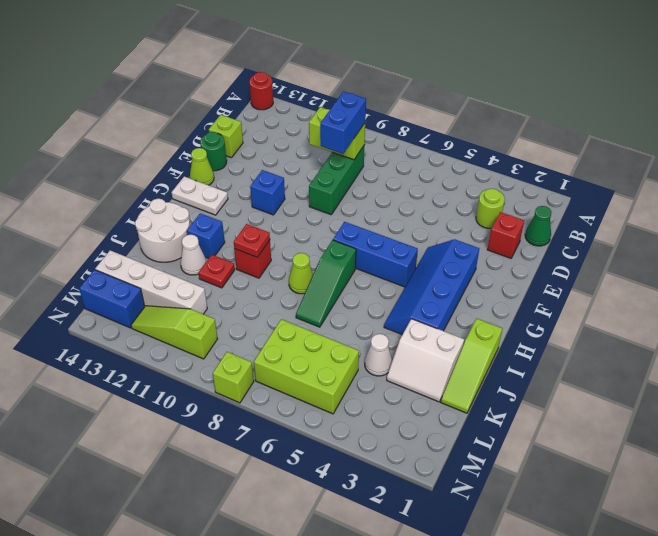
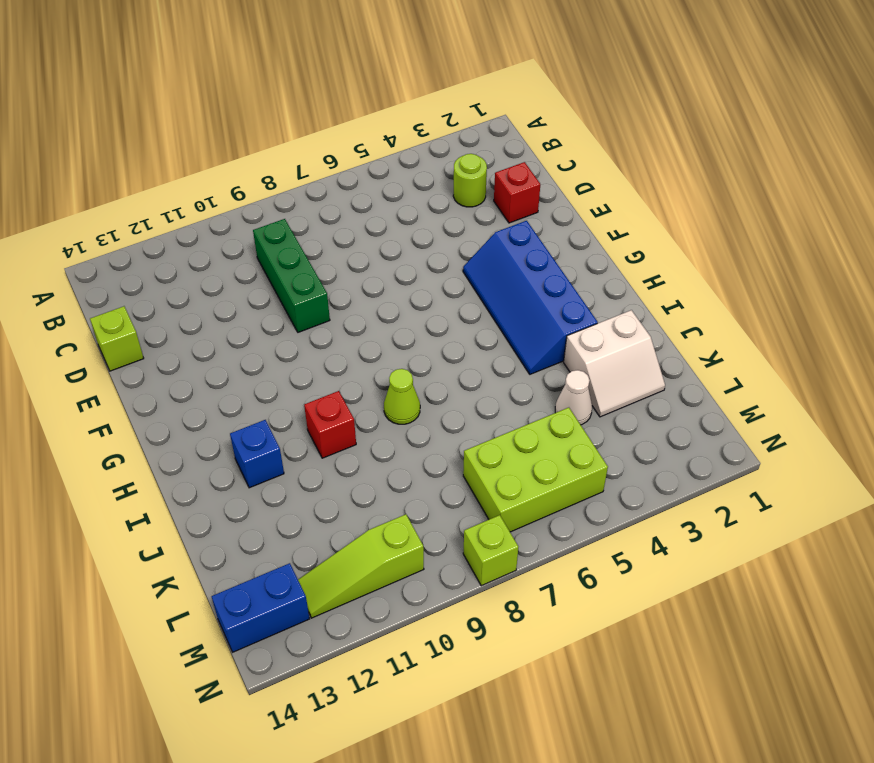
none -> red round brick A14 level 1
none -> green cone C1 level 1
none -> green round brick E14 level 1
none -> blue brick F11 level 1

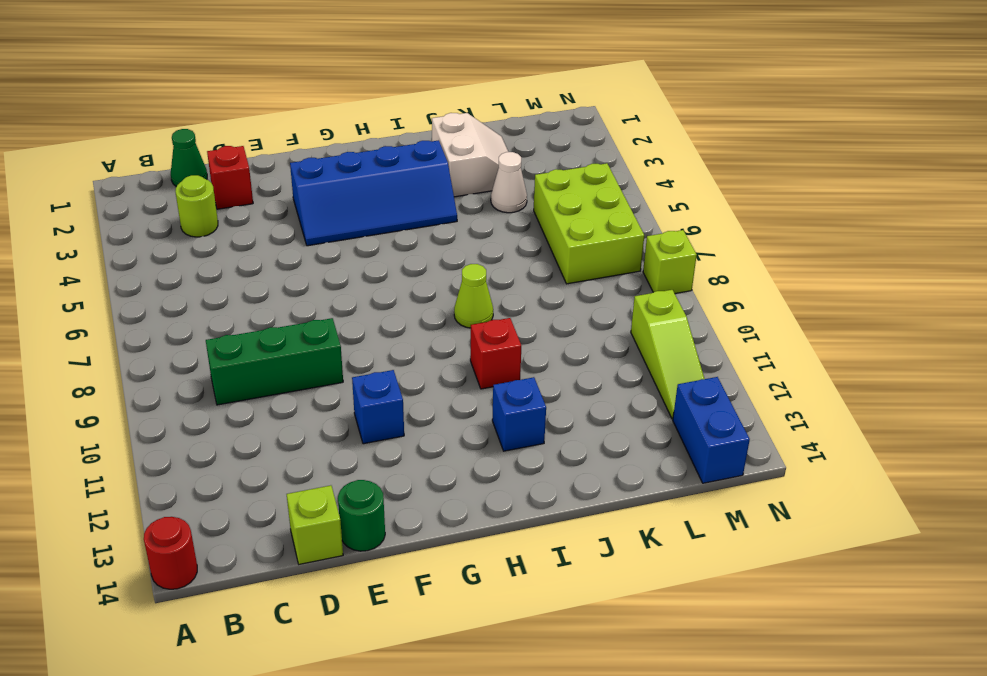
none -> lime cone F14 level 1
none -> blue brick G5:G7 level 1
none -> white plate G13:G14 level 1
none -> green slope H7:J7 level 1 top H

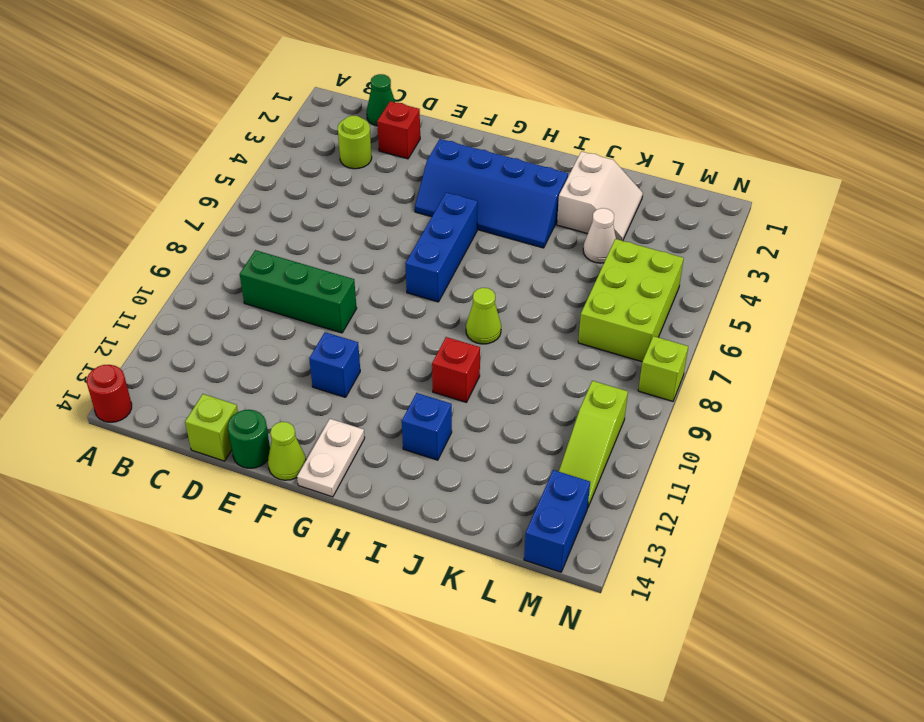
none -> green slope H7:J7 level 1 top H
none -> lime slope I1:K1 level 1 top I
none -> white round brick I13:J14 level 1
none -> red plate J11 level 1

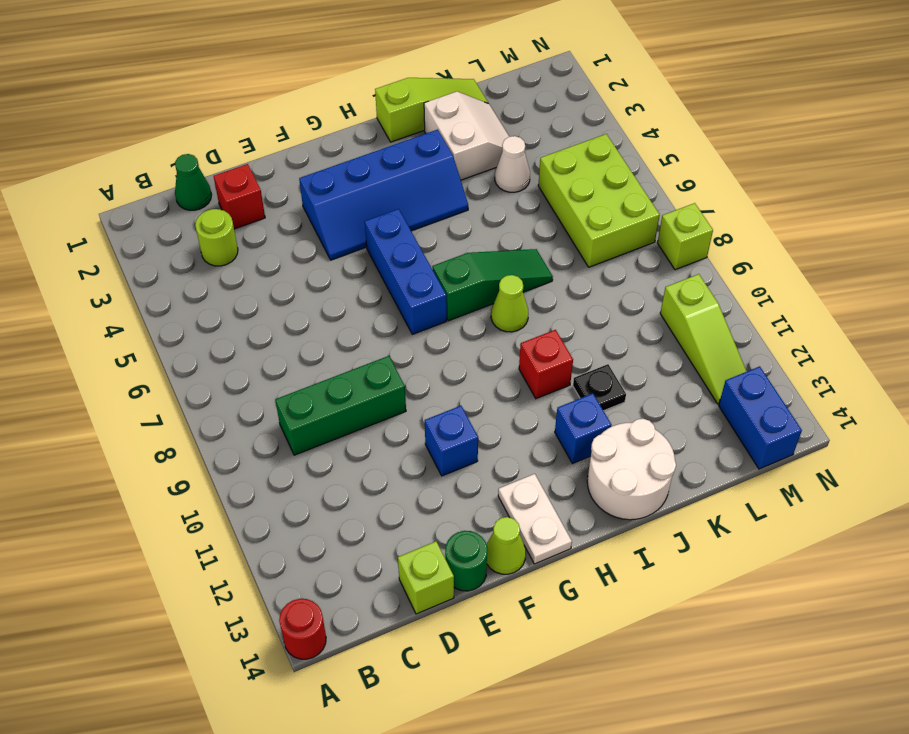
black plate J11 level 1 -> red plate J11 level 1
none -> white cone J12 level 1
none -> white brick L11:L14 level 1
none -> lime brick C9:C10 level 2
none -> red plate I10 level 2

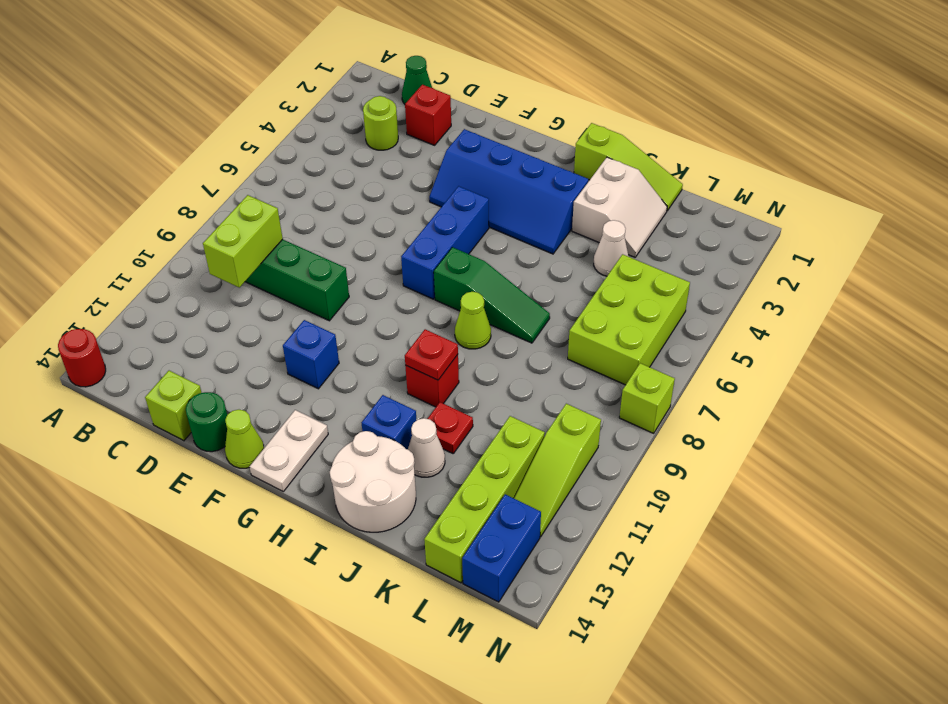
lime brick L11:L14 level 1 -> white brick L11:L14 level 1
none -> blue brick C9:D9 level 3

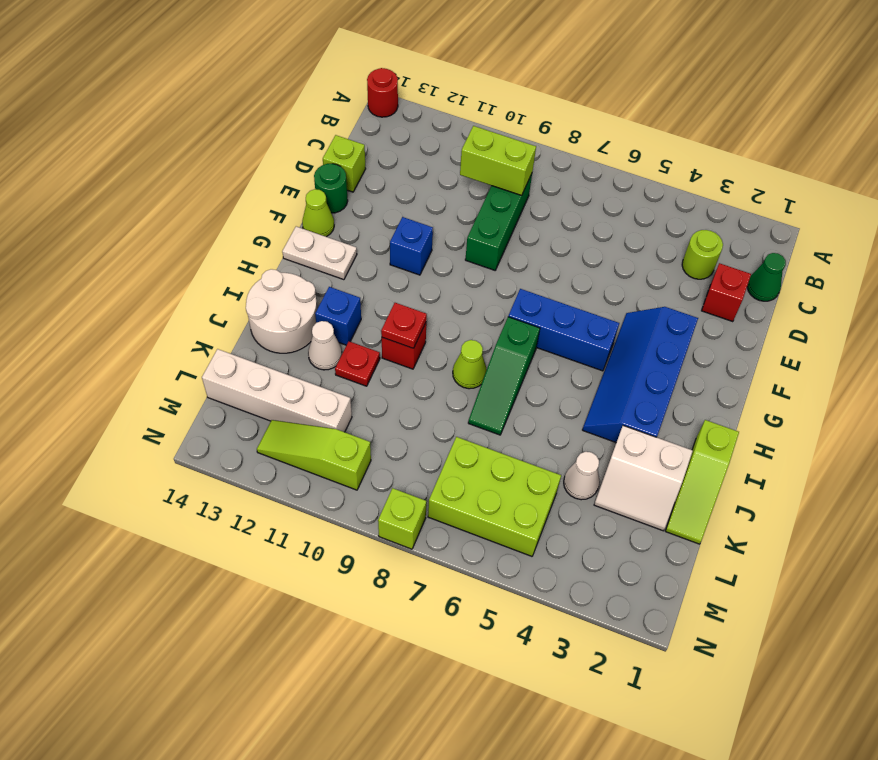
none -> blue brick M13:M14 level 1
none -> blue brick C9:D9 level 3

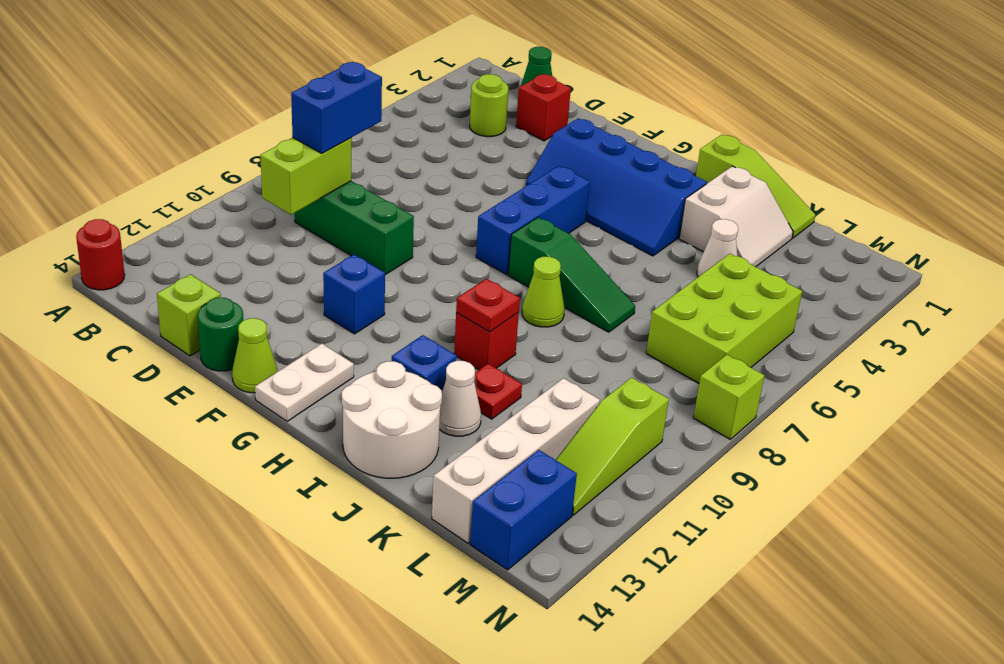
blue brick C8:C9 level 3 -> blue brick C9:D9 level 3

